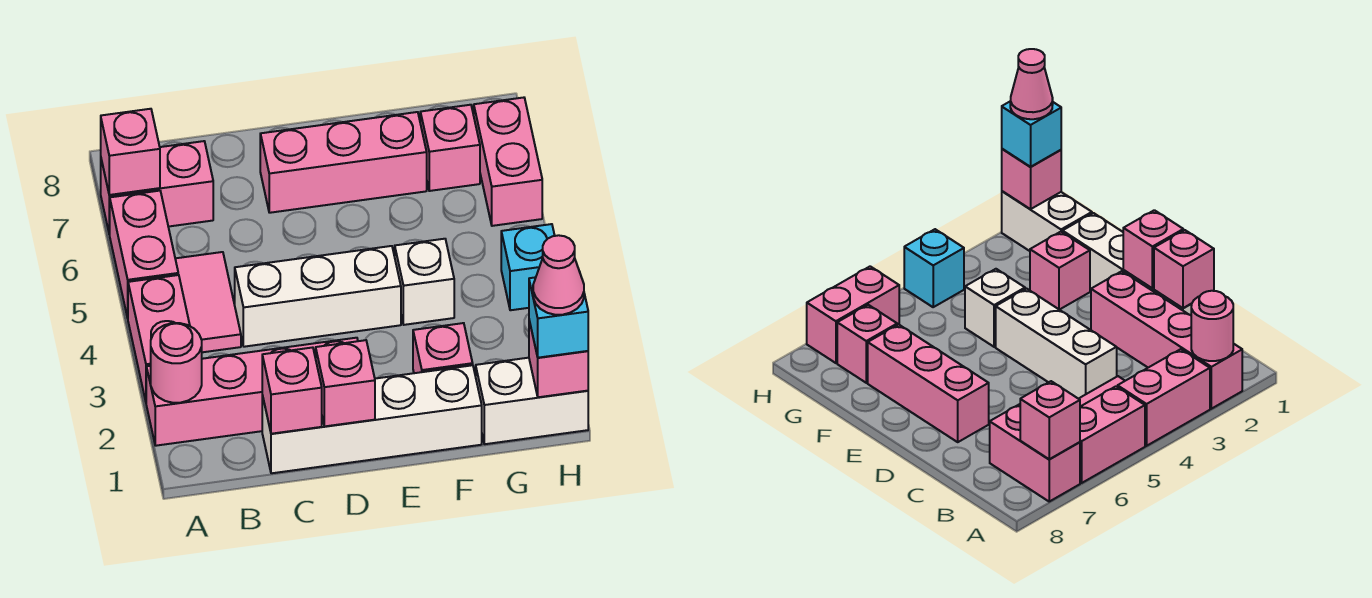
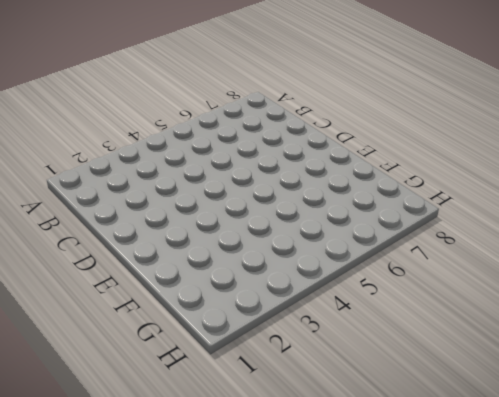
none -> pink brick A2:D2 level 1
none -> pink brick A3:A4 level 1
none -> pink brick A5:A6 level 1

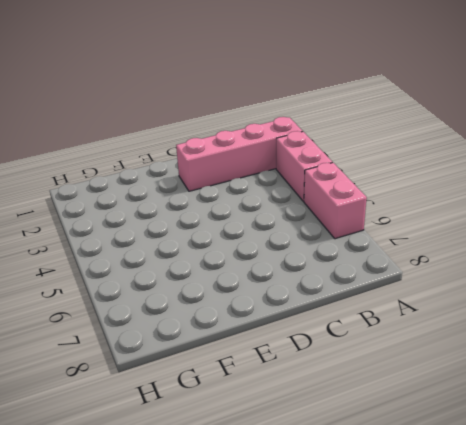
none -> pink brick A7:B7 level 1
none -> pink tile B4:B5 level 1
none -> white brick C1:F1 level 1

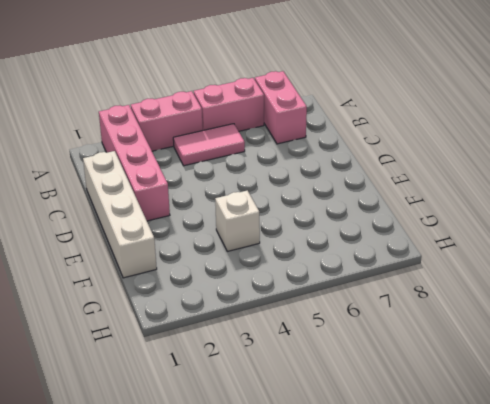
none -> white brick C4:E4 level 1
none -> pink brick D7:F7 level 1
none -> pink brick F2 level 1

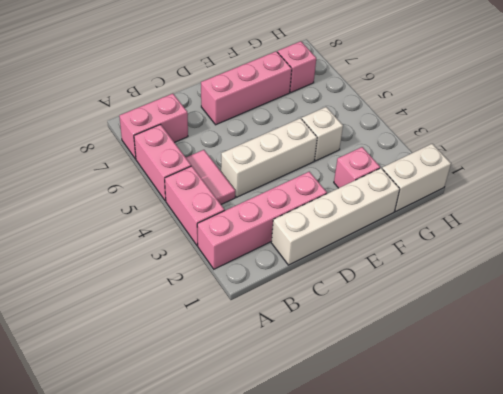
none -> cyan brick H4 level 1
none -> pink brick H6:H7 level 1
none -> pink round brick A2 level 2

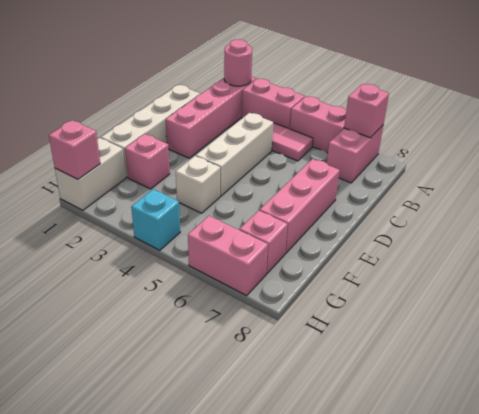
none -> pink brick C1 level 2
none -> pink brick D1 level 2
none -> cyan brick H1 level 3

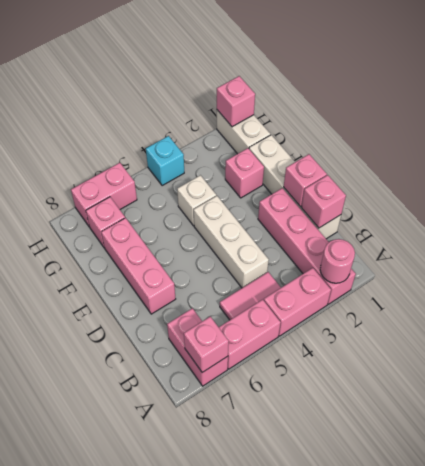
none -> cyan brick H1 level 3
none -> pink cone H1 level 4

